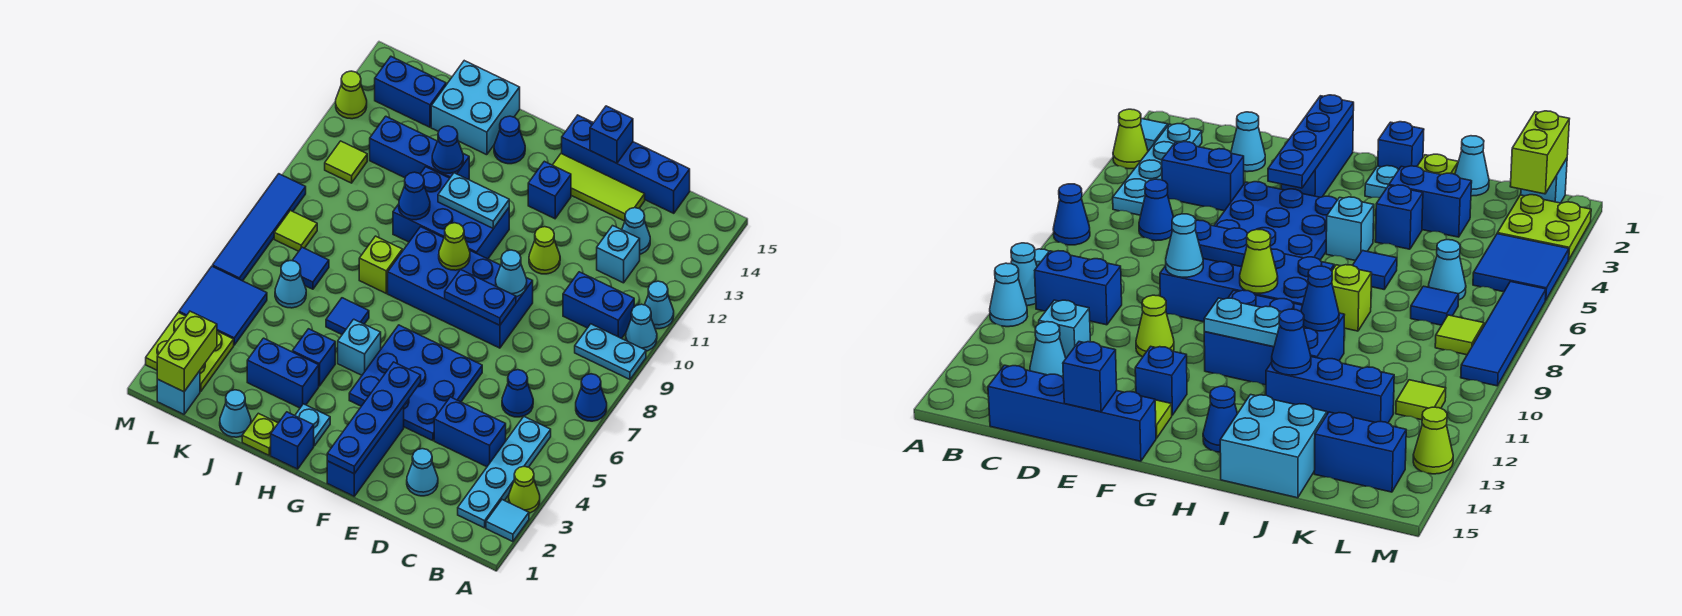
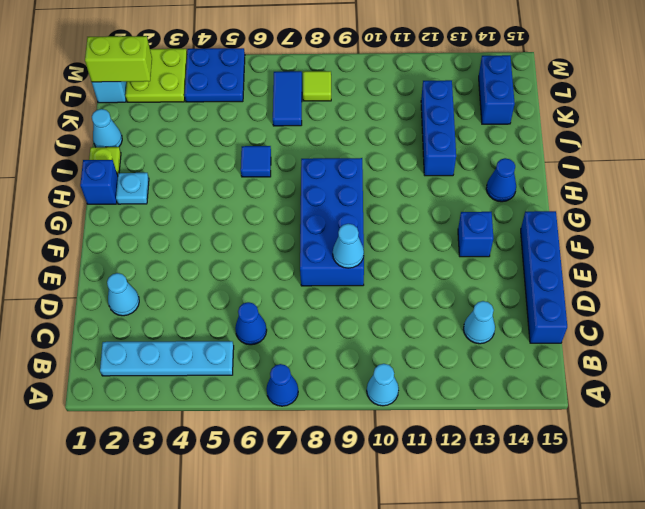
blue tile K7:L7 level 1 -> blue tile K7 level 1
blue plate L4:M5 level 1 -> blue tile L4:M5 level 1
none -> cyan tile A2 level 1
none -> lime cone A3 level 1
none -> cyan plate A9:B9 level 1
none -> cyan cone A11 level 1

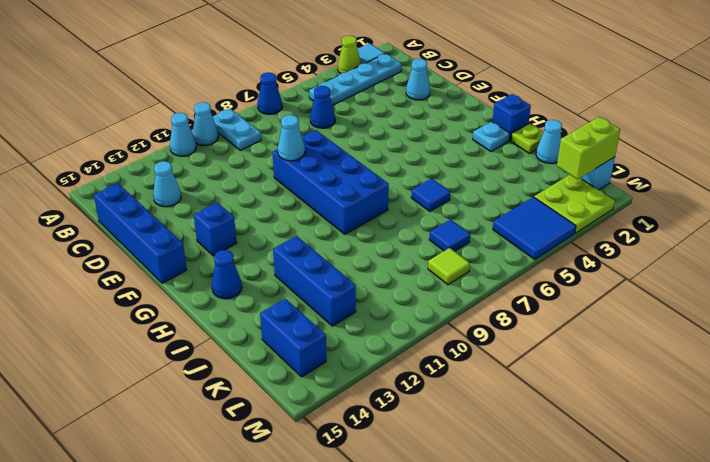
none -> blue brick B10:C10 level 1
none -> blue brick C4:D4 level 1
none -> cyan brick C12 level 1
none -> lime tile D14:F14 level 1

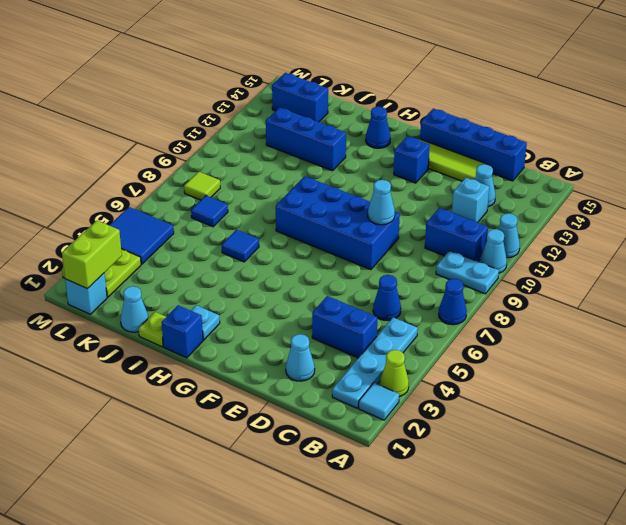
none -> blue plate E4:G6 level 1
none -> lime cone E11 level 1
none -> blue brick F1:F3 level 1
none -> blue brick G10:I11 level 1

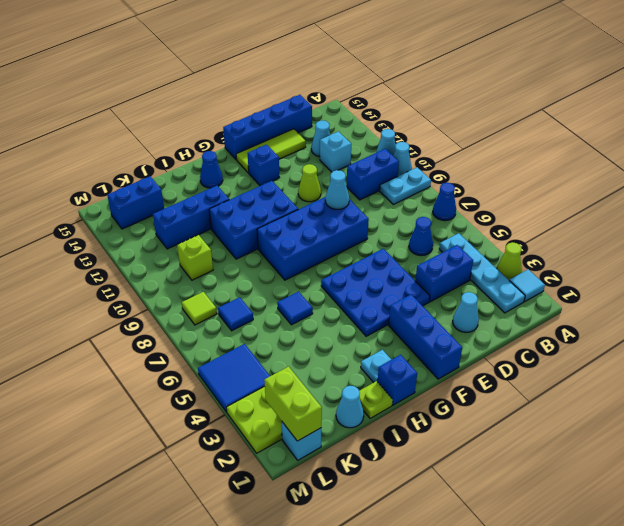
lime brick K10 level 1 -> lime brick I8 level 1
none -> cyan brick H5 level 1
none -> blue brick I3:J3 level 1
none -> blue brick I4 level 1
none -> cyan brick I14:J15 level 1

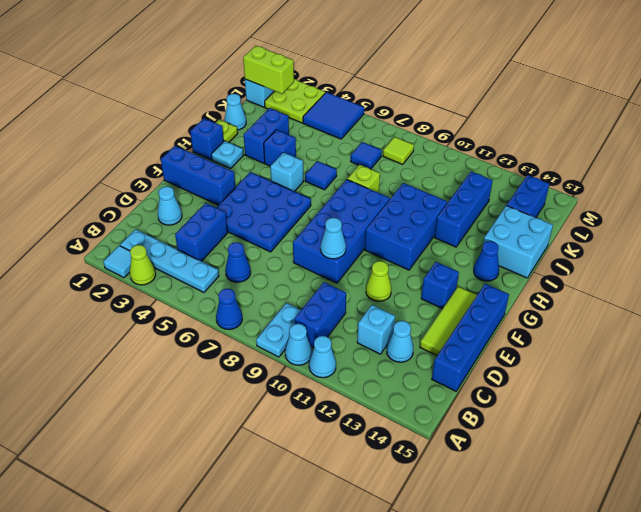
none -> cyan cone K6 level 1
none -> lime tile L11 level 1
none -> blue tile M6:M9 level 1
none -> lime cone M13 level 1

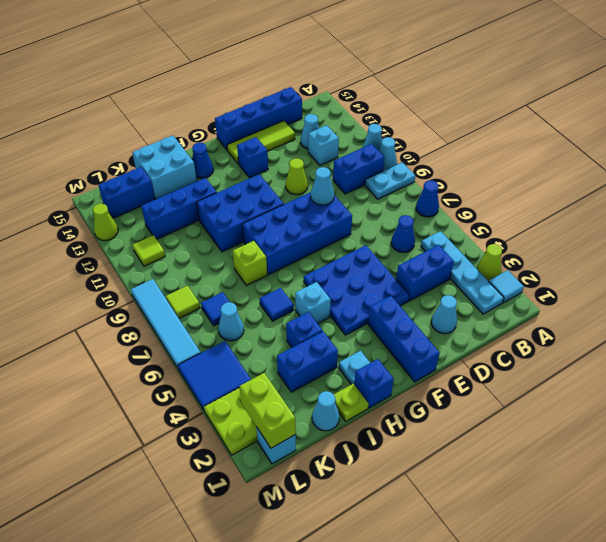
cyan tile M6:M9 level 1 -> blue tile M6:M9 level 1
none -> blue plate E8:F8 level 2
none -> blue brick E15 level 2
none -> blue plate F1:F4 level 2
none -> lime cone G9 level 2

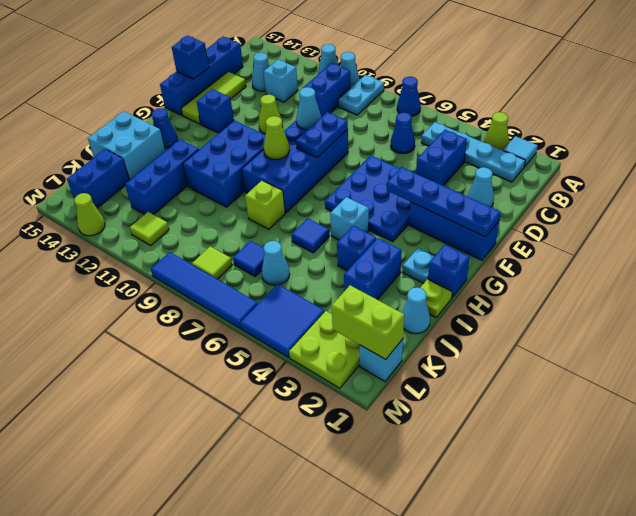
none -> cyan plate G11:H11 level 2
none -> blue cone I10 level 2
none -> blue cone I12 level 2

